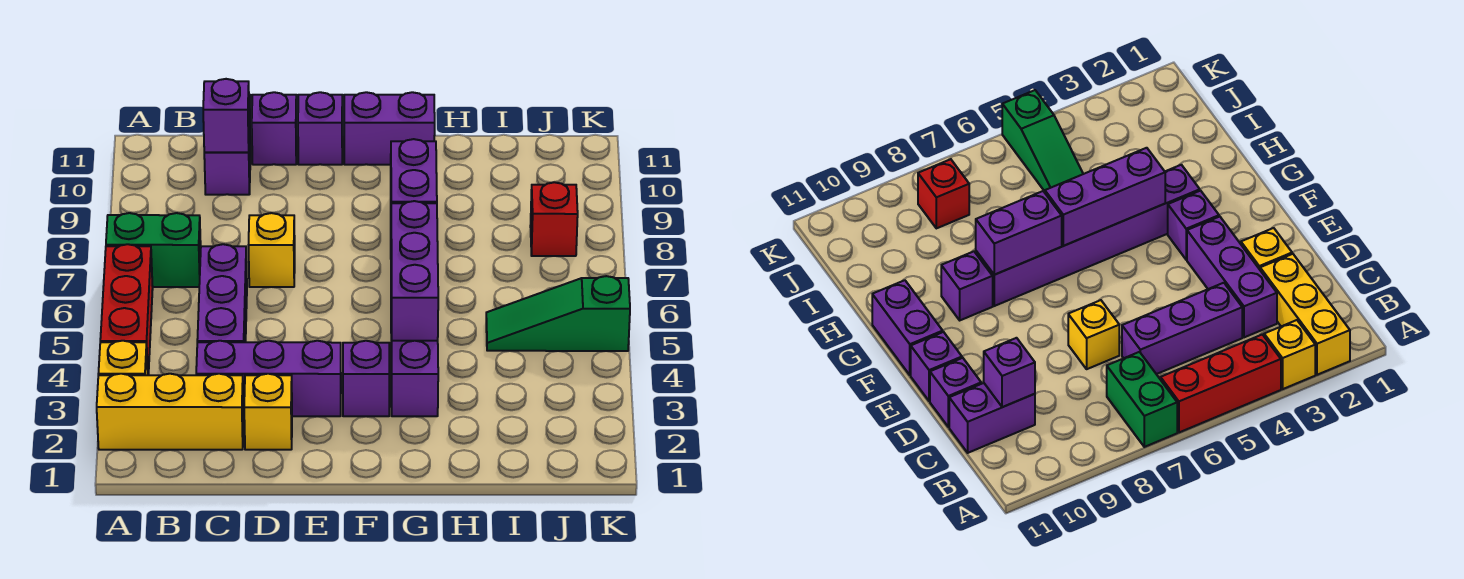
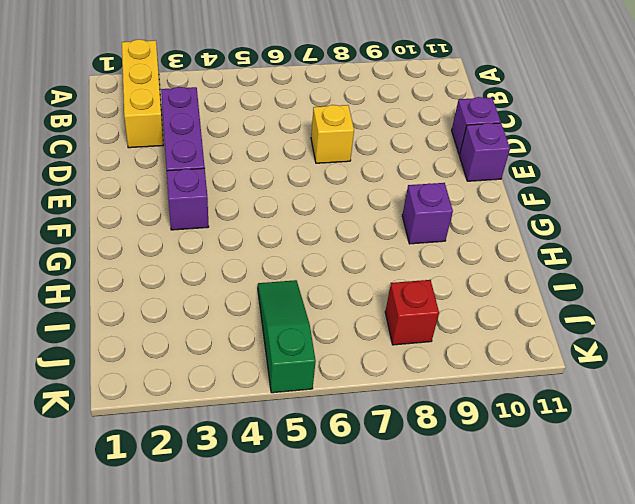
none -> yellow brick A3 level 1
none -> red brick A4:A6 level 1
none -> green brick A7:B7 level 1

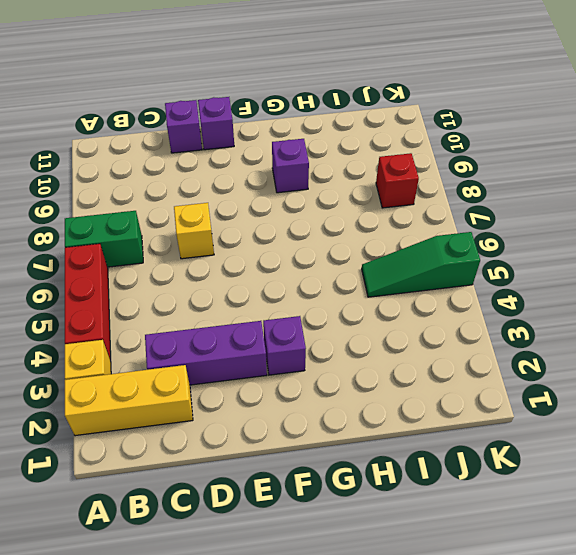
none -> purple brick C4:C6 level 1
none -> purple brick C10:C11 level 1
none -> yellow brick D2 level 1

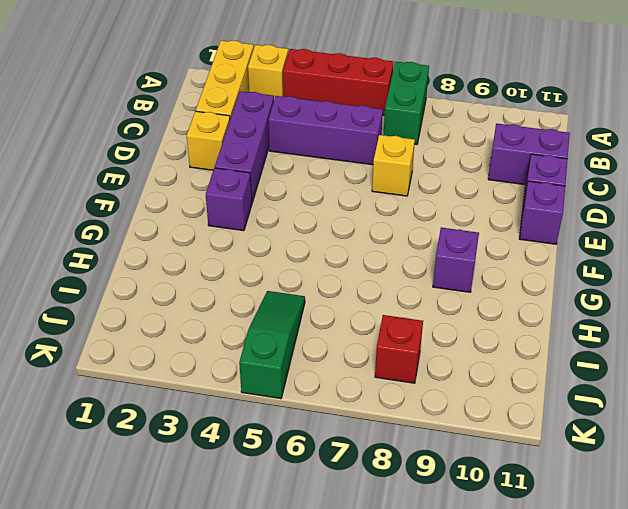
none -> purple brick F11:G11 level 1
none -> purple brick G3:G8 level 1
none -> purple brick C10 level 2

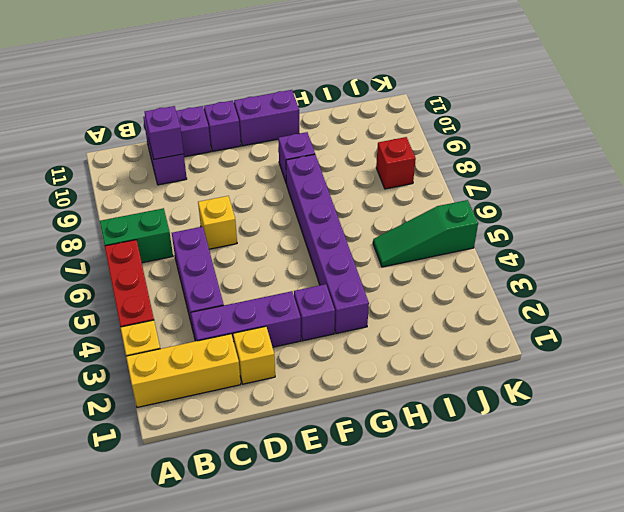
none -> purple brick G4:G6 level 2
none -> purple brick G7:G8 level 2

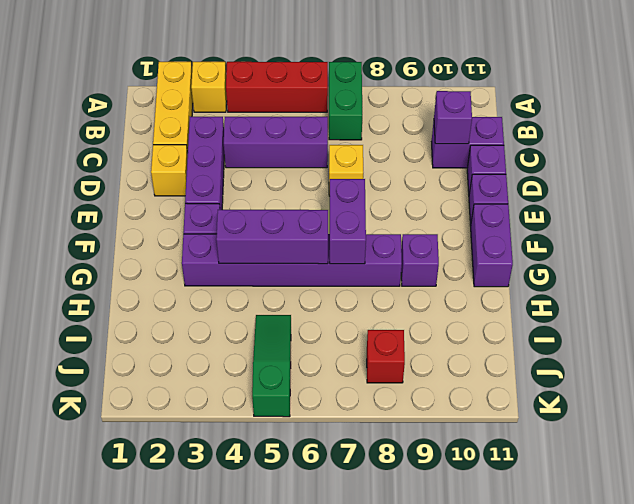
purple brick F7:G7 level 2 -> purple brick G7:G8 level 2

